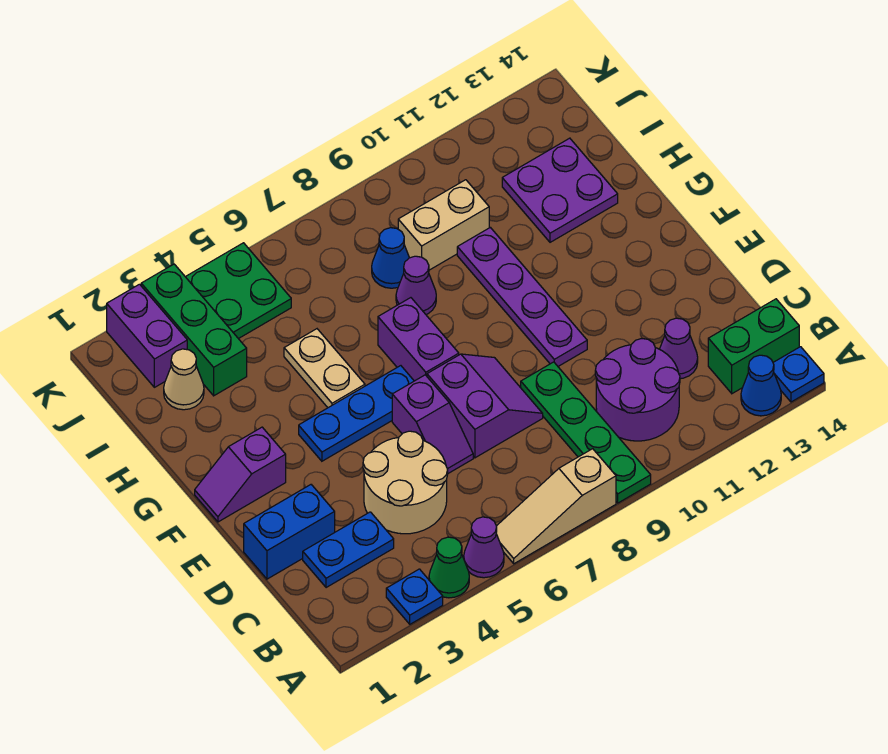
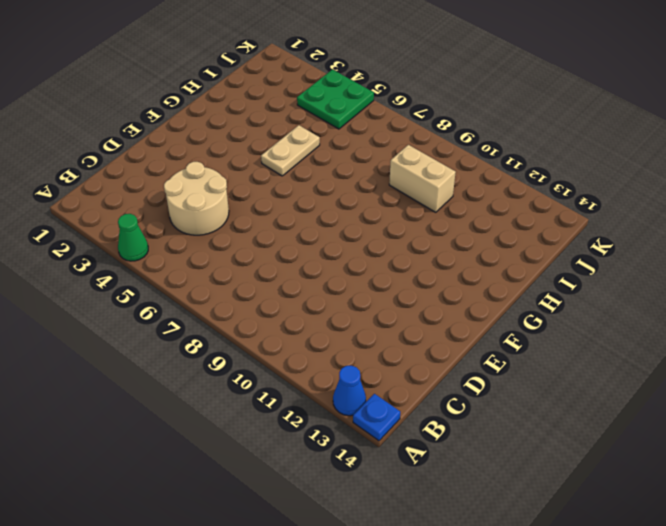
none -> blue plate A3 level 1
none -> purple cone A5 level 1
none -> tan slope A6:A8 level 1 top 8

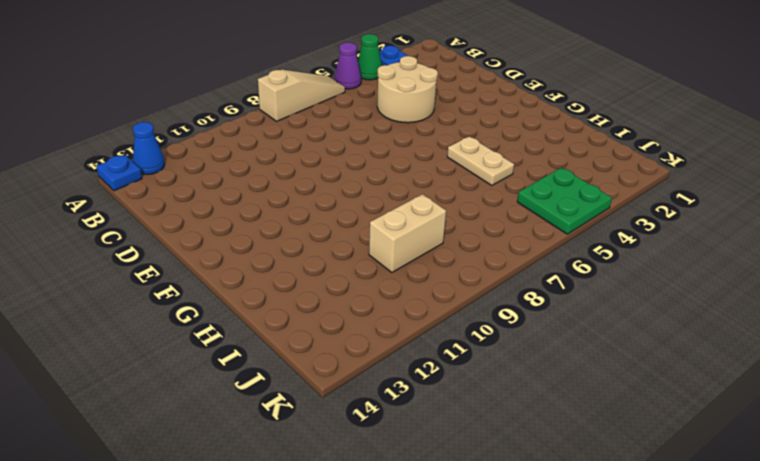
none -> green plate A9:D9 level 1
none -> purple round brick B10:C11 level 1
none -> green brick B13:B14 level 1

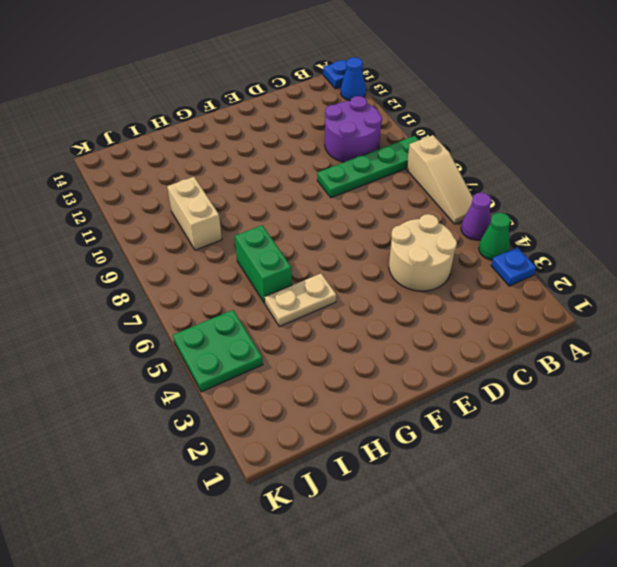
green brick H6:H7 level 1 -> green brick B13:B14 level 1
none -> blue plate C2:C3 level 1
none -> purple cone C12 level 1
none -> blue brick D1:D2 level 1

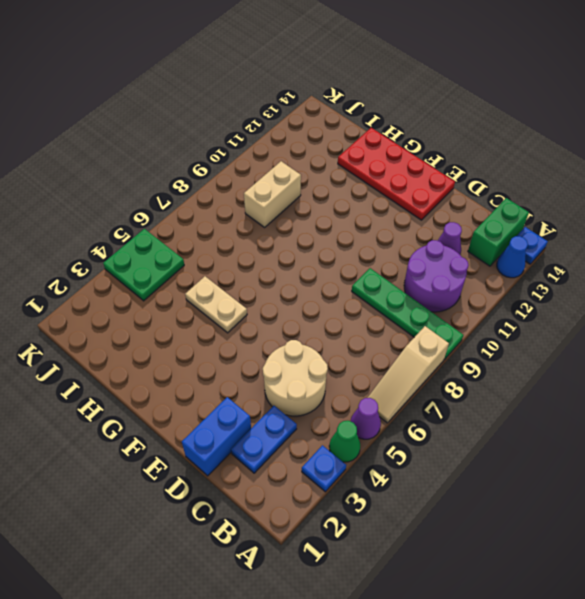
red plate E13:H14 level 1 -> purple plate H12:I13 level 1
none -> purple slope D6:E6 level 1 top E
none -> purple slope D7:E8 level 1 top 7
none -> purple plate E10:H10 level 1

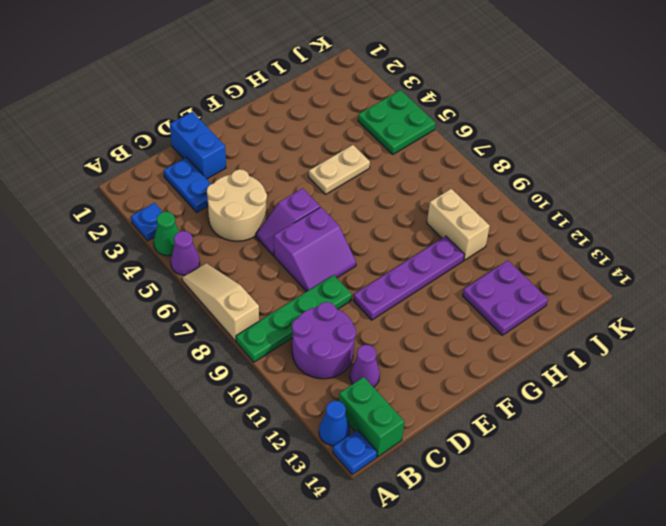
none -> purple slope F1:F2 level 1 top 2
none -> blue plate F4:F6 level 1
none -> purple brick F7:G7 level 1

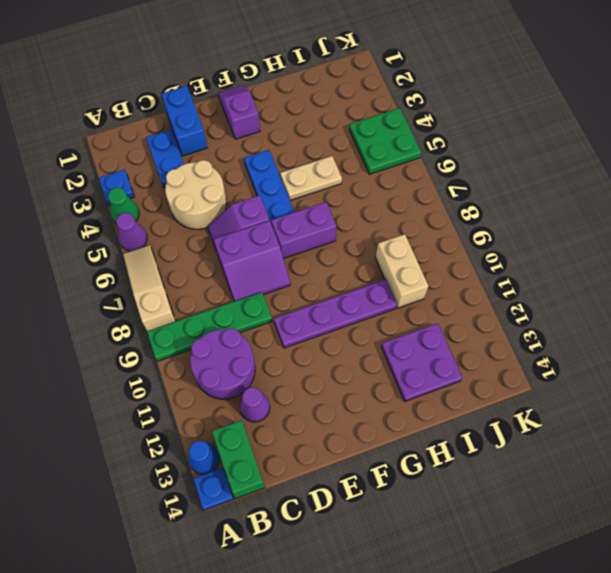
none -> purple cone H8 level 1
none -> tan cone I2 level 1
none -> green brick I3:K3 level 1

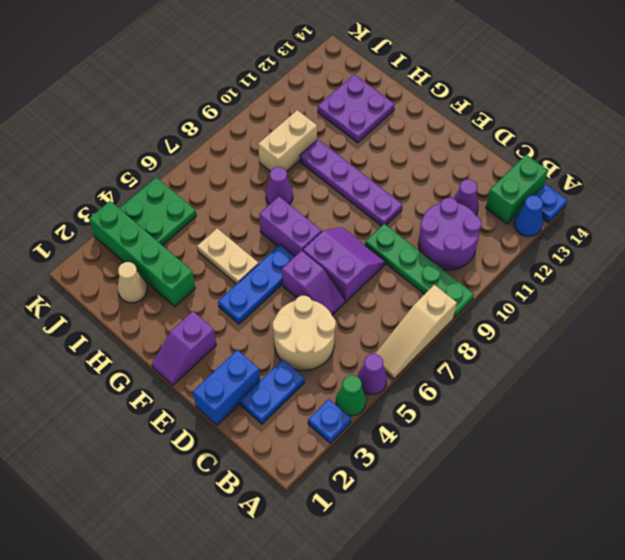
green brick H3:K3 level 1 -> green brick I3:K3 level 1
none -> blue cone I8 level 1
none -> purple brick J2:K2 level 1

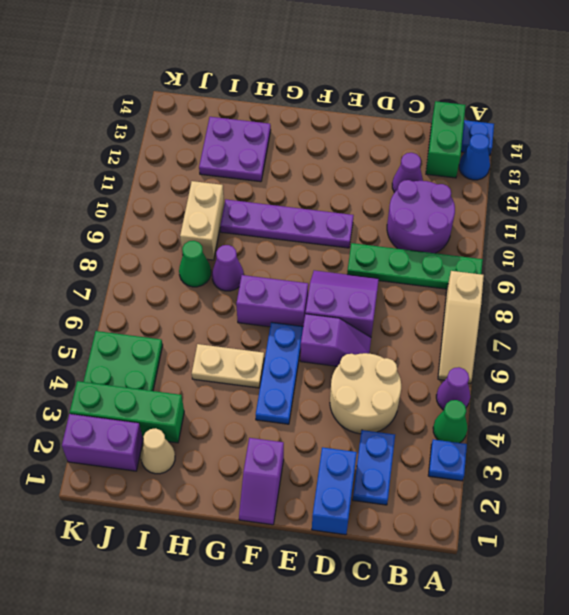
green cone I8 level 1 -> blue cone I8 level 1

